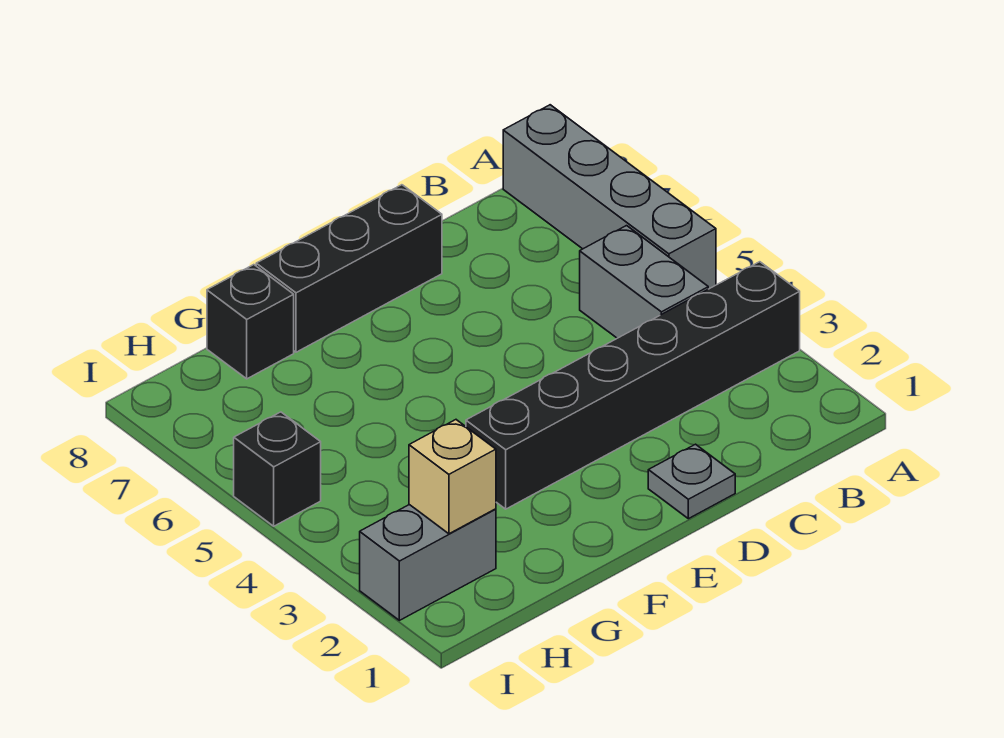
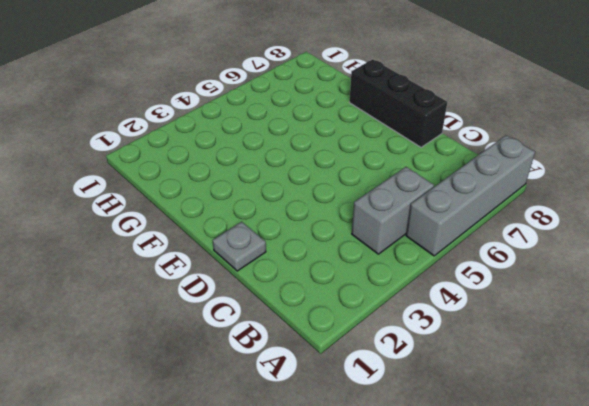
none -> black brick A3:F3 level 1
none -> black brick G8 level 1

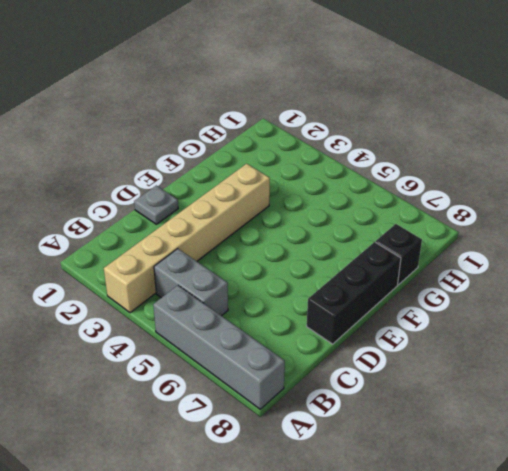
tan brick A3:F3 level 1 -> black brick A3:F3 level 1
none -> grey brick H2:I2 level 1
none -> black brick I5 level 1

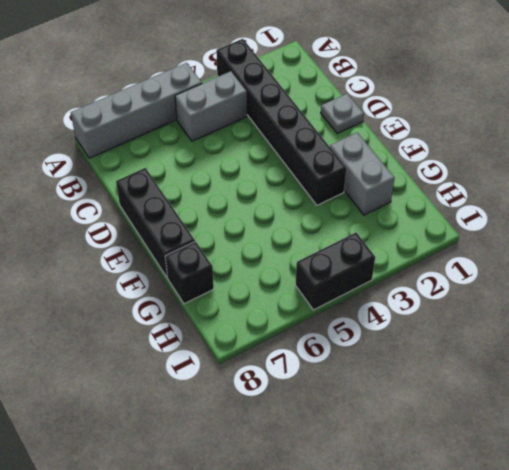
grey brick F2:G2 level 1 -> grey brick H2:I2 level 1
black brick I4:I5 level 1 -> black brick I5 level 1
none -> tan brick H2 level 2

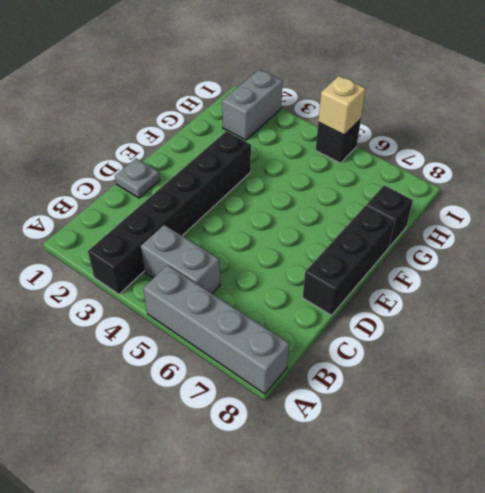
tan brick I5 level 2 -> tan brick H2 level 2

